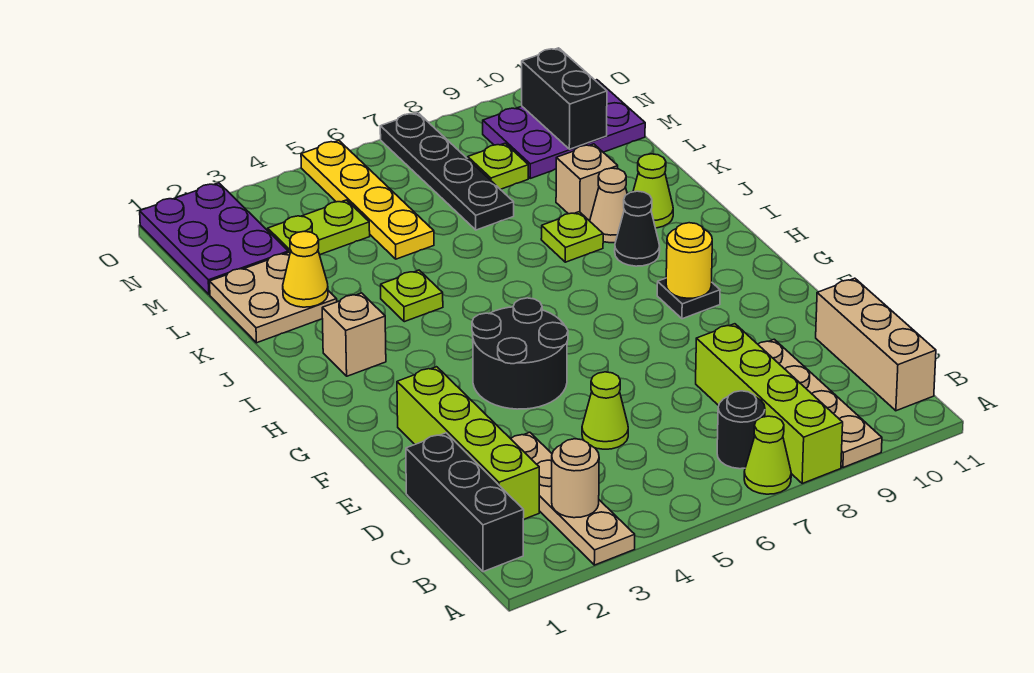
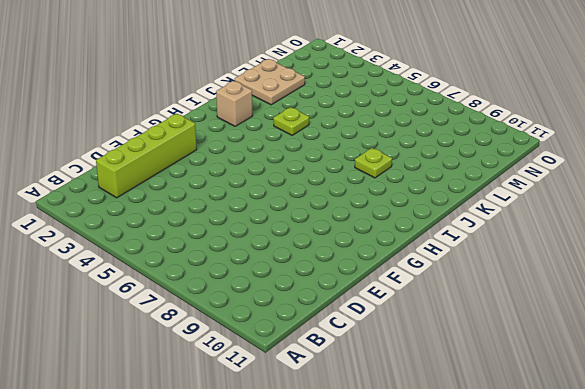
none -> tan plate A3:D3 level 1
none -> lime cone A7 level 1
none -> lime brick A8:D8 level 1

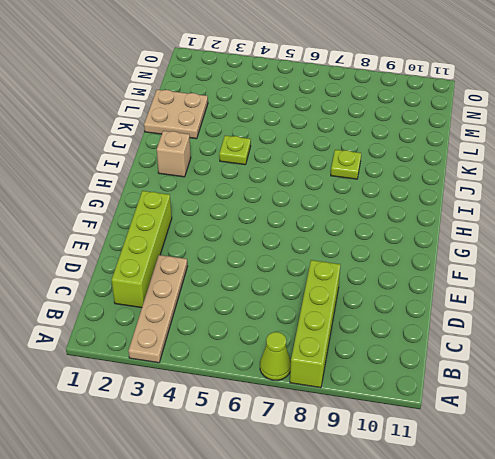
none -> tan plate A9:D9 level 1
none -> black brick B1:D1 level 1
none -> black round brick B7 level 1

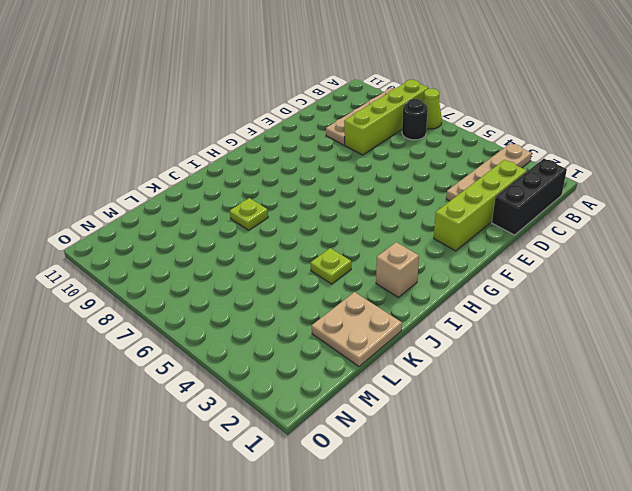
none -> tan brick B11:D11 level 1
none -> lime cone D5 level 1
none -> black round brick F4:G5 level 1

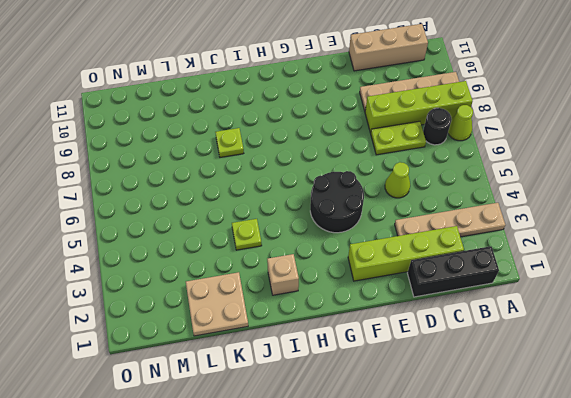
lime plate C7:D7 level 1 -> lime plate M3:M4 level 1
none -> black plate G9 level 1
none -> black cone I9 level 1
none -> tan cone J9 level 1

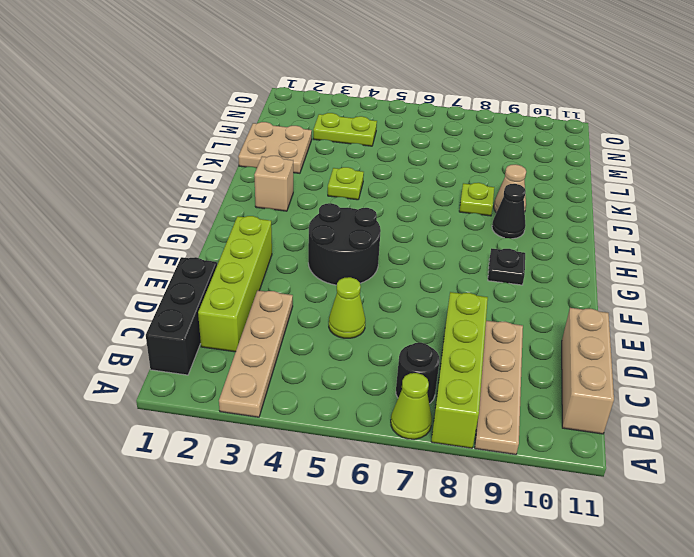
none -> lime cone J10 level 1
none -> tan brick K9 level 1
none -> yellow plate L5:O5 level 1

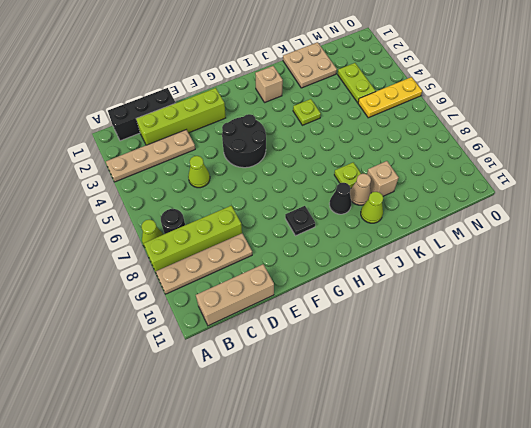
yellow plate M5:O5 level 1 -> yellow plate L5:O5 level 1
none -> black plate L7:O7 level 1
none -> purple plate M1:O2 level 1
none -> lime plate M8 level 1

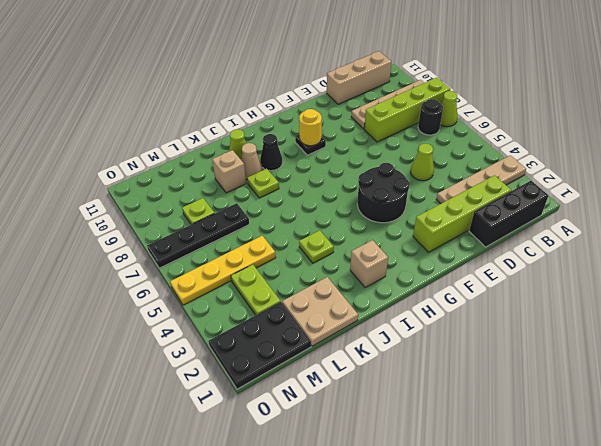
black plate M1:O2 level 1 -> purple plate M1:O2 level 1
none -> purple plate M9:N11 level 1
none -> tan round brick B3 level 2
none -> yellow cone K2 level 2

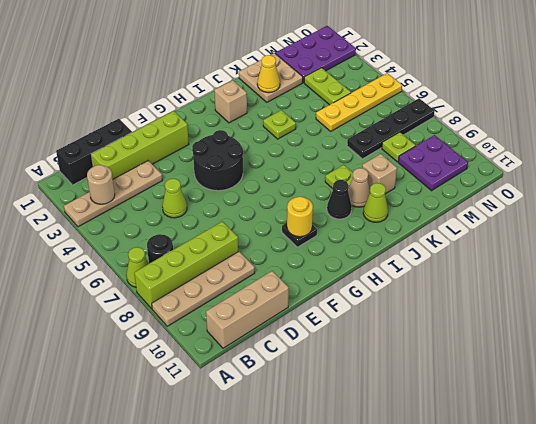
purple plate M9:N10 level 1 -> purple plate M9:N11 level 1
none -> black brick M10:N10 level 2

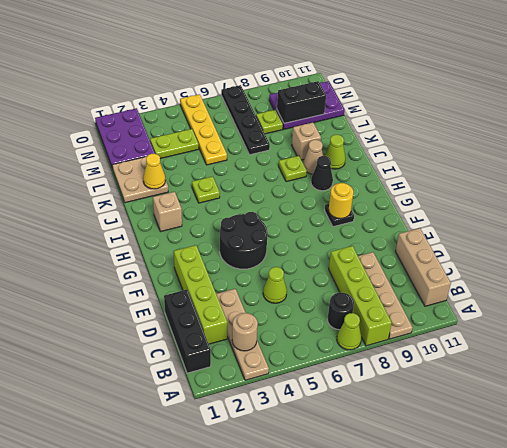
black brick M9:M10 level 2 -> black brick M10:N10 level 2

